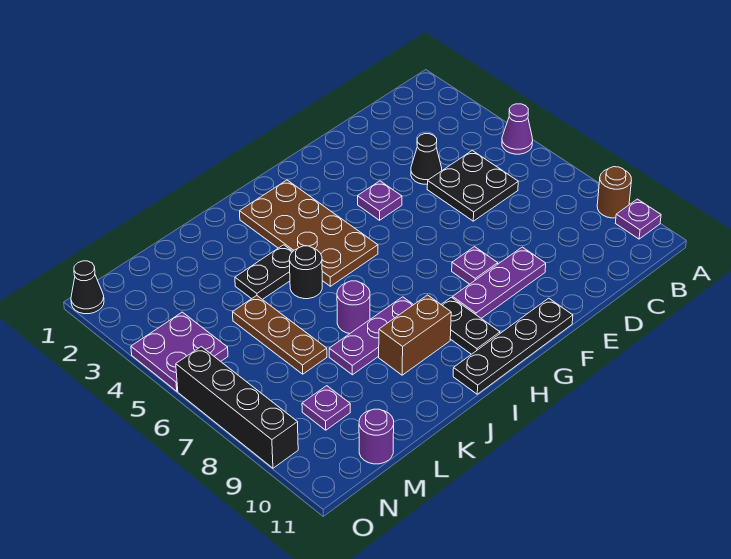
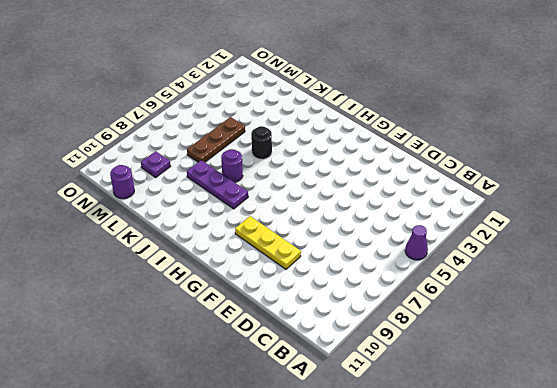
yellow plate E9:G9 level 1 -> purple plate E9:G9 level 1
none -> brown round brick A9 level 1
none -> purple plate A10 level 1
none -> black plate C5:D6 level 1

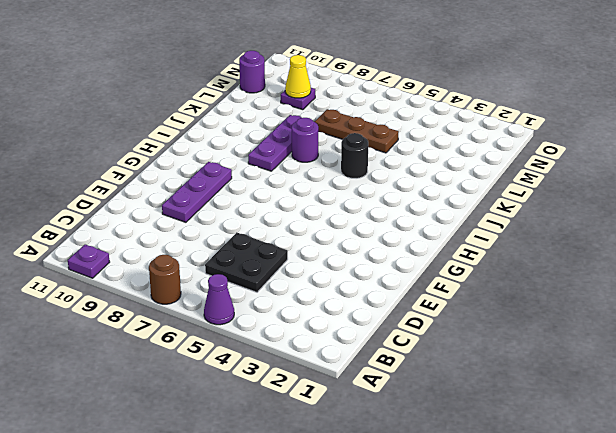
brown round brick A7 level 1 -> brown round brick A9 level 1
yellow cone M9 level 2 -> none
none -> black cone D4 level 1
none -> purple plate F4 level 1
none -> purple plate F8 level 1

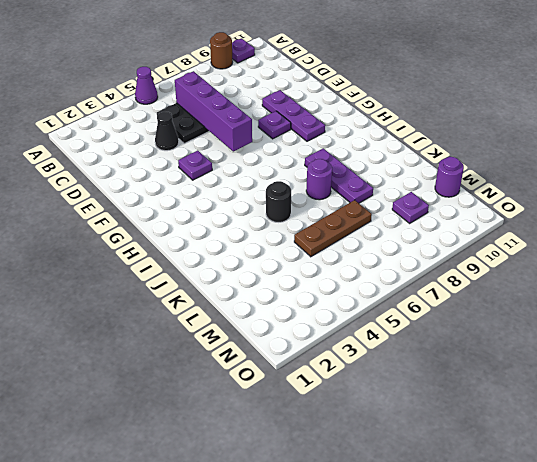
purple brick C6:F6 level 2 -> none
none -> black plate F11:I11 level 1
none -> brown plate H2:I5 level 1
none -> black plate H9:H10 level 1

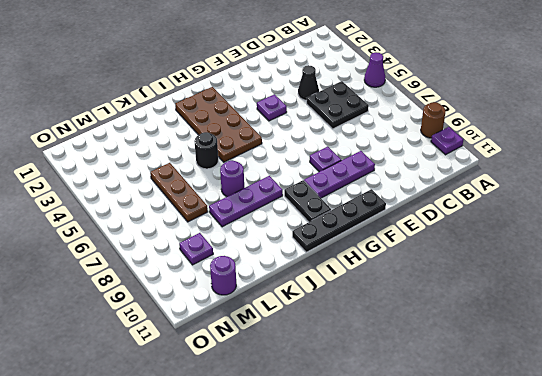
none -> brown brick I9:J9 level 1
none -> black plate J4:K4 level 1
none -> purple plate N4:O5 level 1

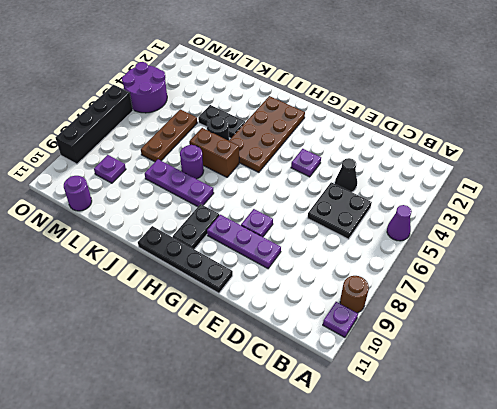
brown brick I6:J6 level 1 -> brown brick I9:J9 level 1
purple round brick N4:O5 level 1 -> purple plate N4:O5 level 1
none -> black cone O1 level 1

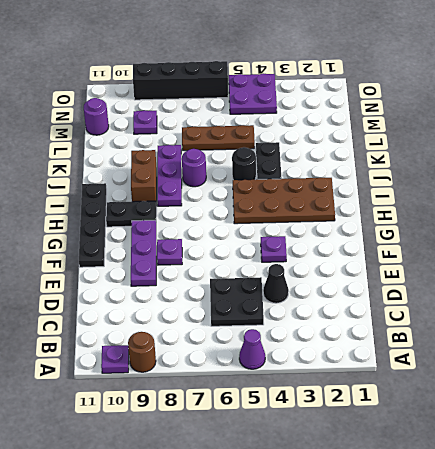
none -> black cone O1 level 1

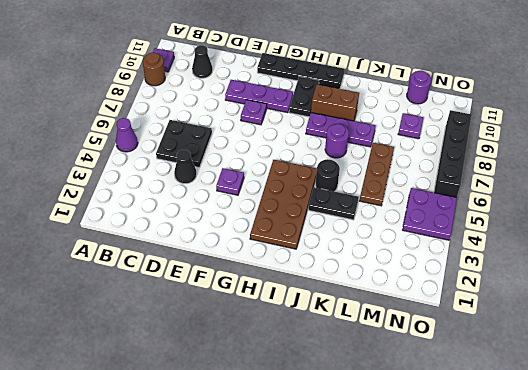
black cone C10 level 1 -> black cone O1 level 1

